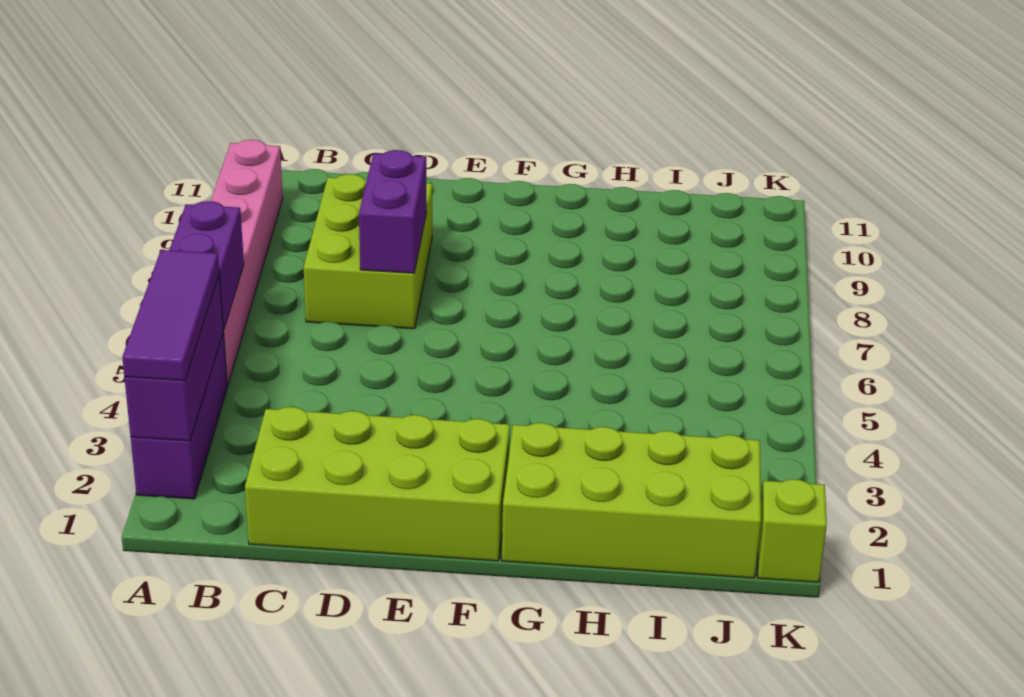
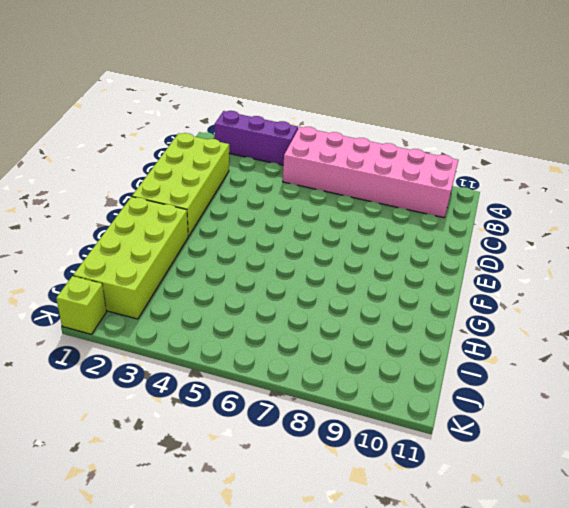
pink brick A5:B10 level 1 -> pink brick A5:A10 level 1
none -> lime brick C7:D9 level 1
none -> purple brick A2:A4 level 2

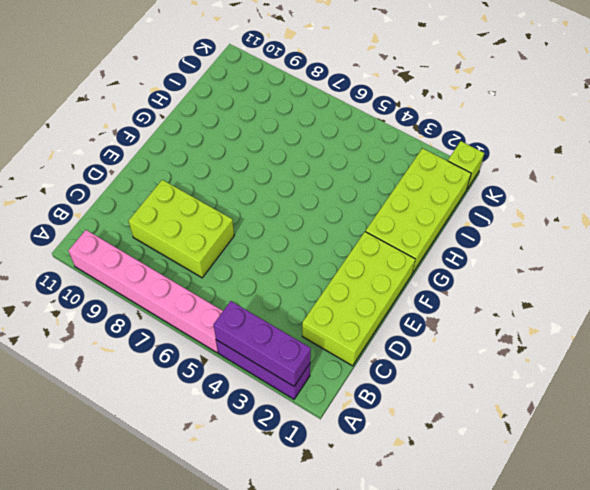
none -> purple brick A5:A6 level 2
none -> purple brick D7:D8 level 2

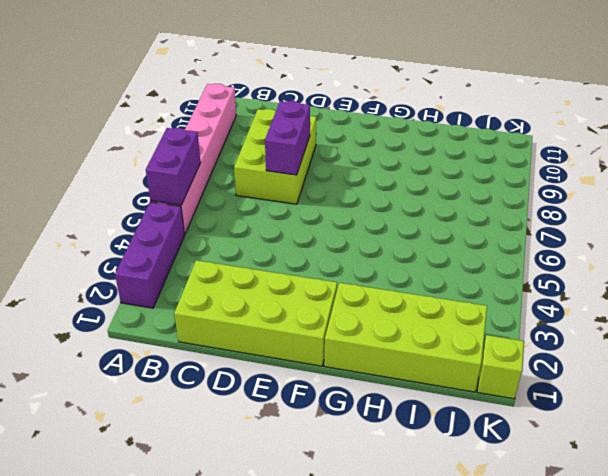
none -> purple brick A2:A4 level 2
none -> purple tile A2:A4 level 3

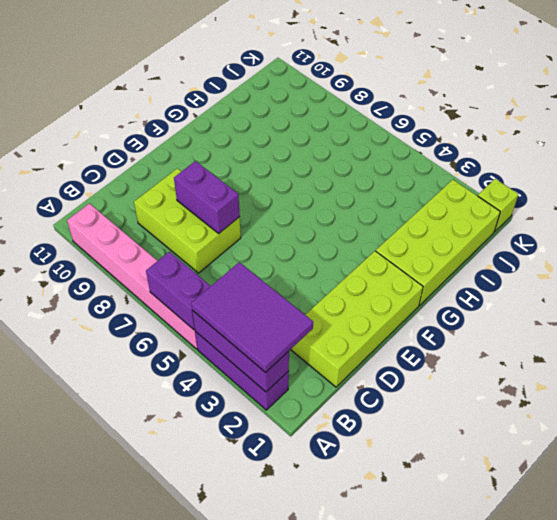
purple tile A2:B4 level 3 -> purple tile A2:A4 level 3

